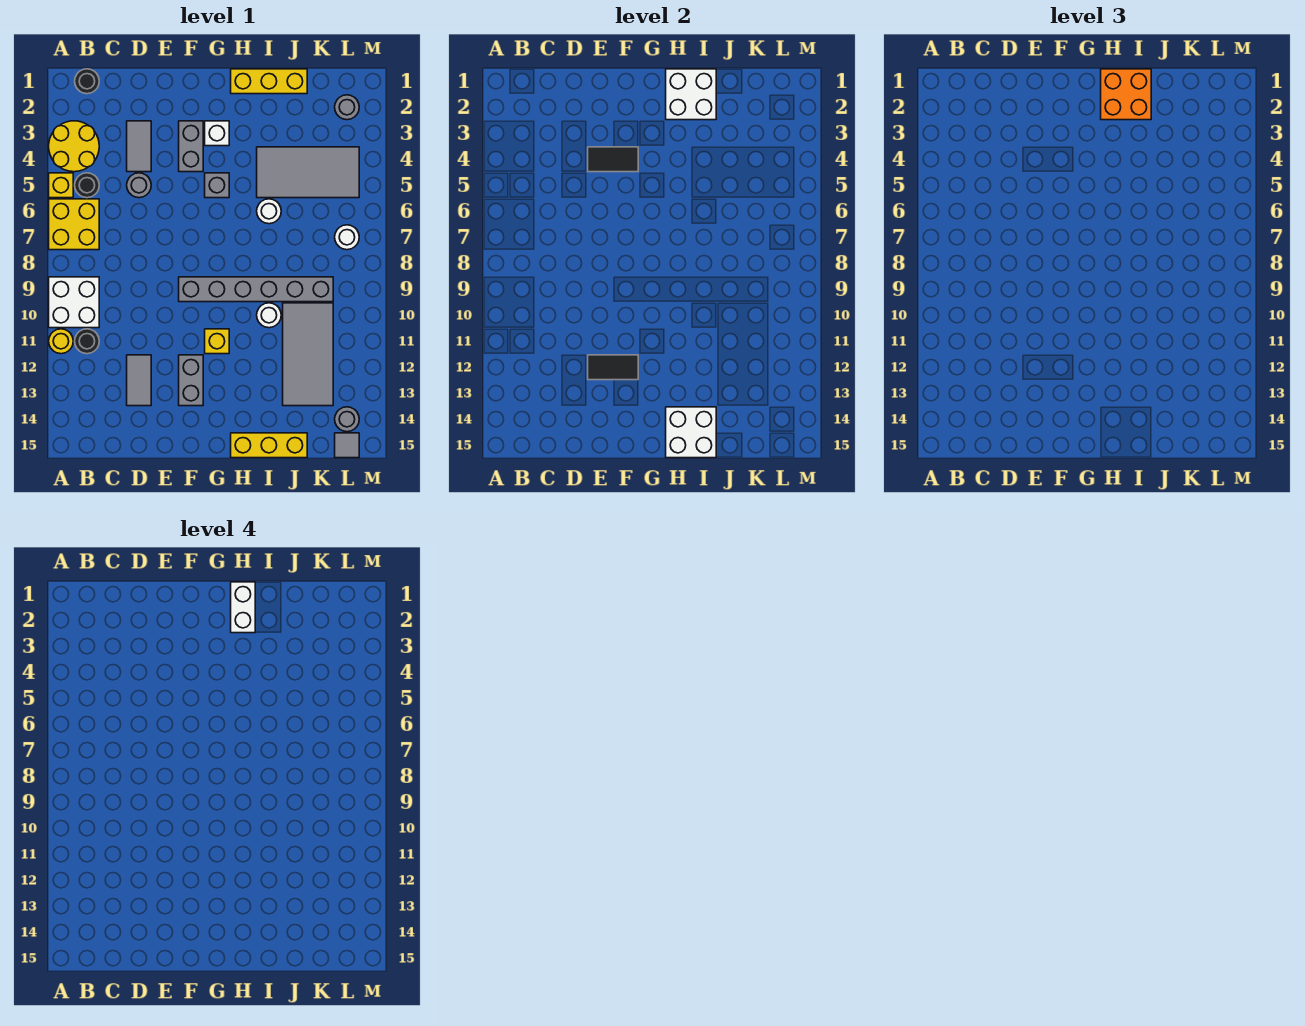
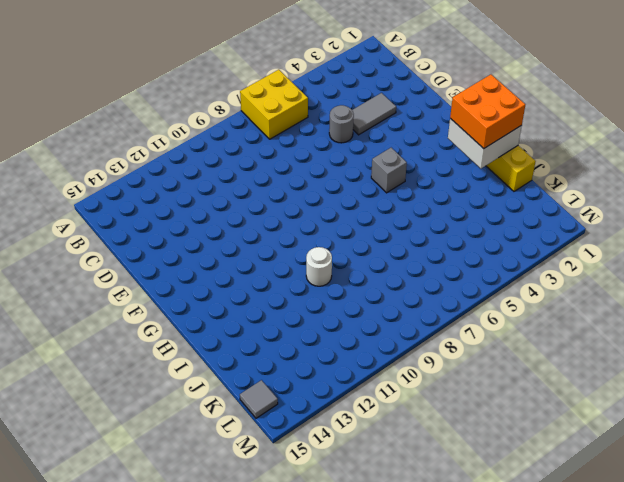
none -> yellow round brick A3:B4 level 1
none -> yellow brick A5 level 1
none -> white brick A9:B10 level 1
none -> yellow round brick A11 level 1

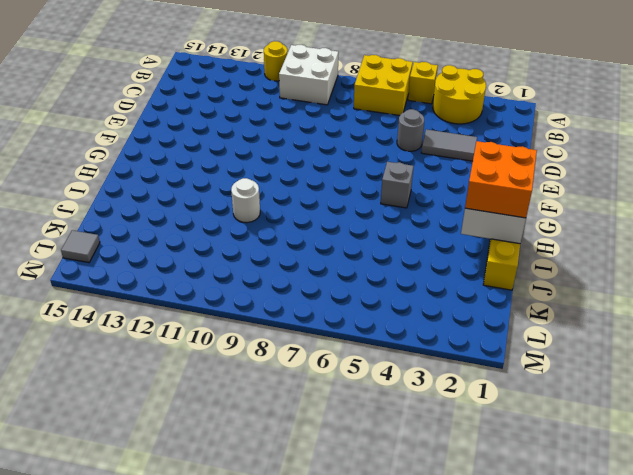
none -> black round brick B1 level 1
none -> black round brick B5 level 1
none -> black round brick B11 level 1
none -> grey tile D12:D13 level 1

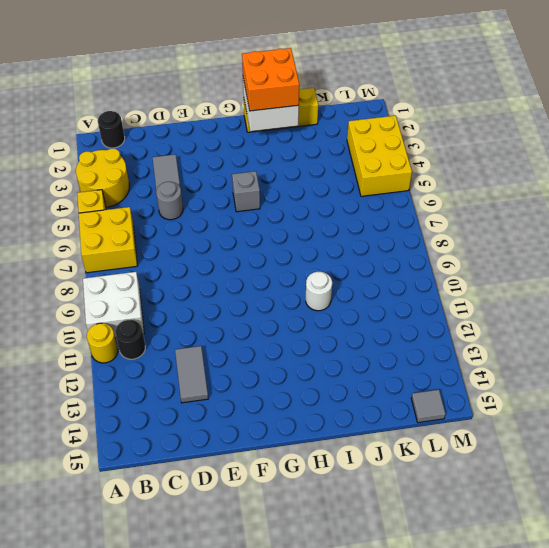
yellow brick L3:M5 level 1 -> grey tile I4:L5 level 1
none -> black round brick B5 level 1
none -> grey brick F3:F4 level 1
none -> grey brick F9:K9 level 1
none -> grey brick F12:F13 level 1

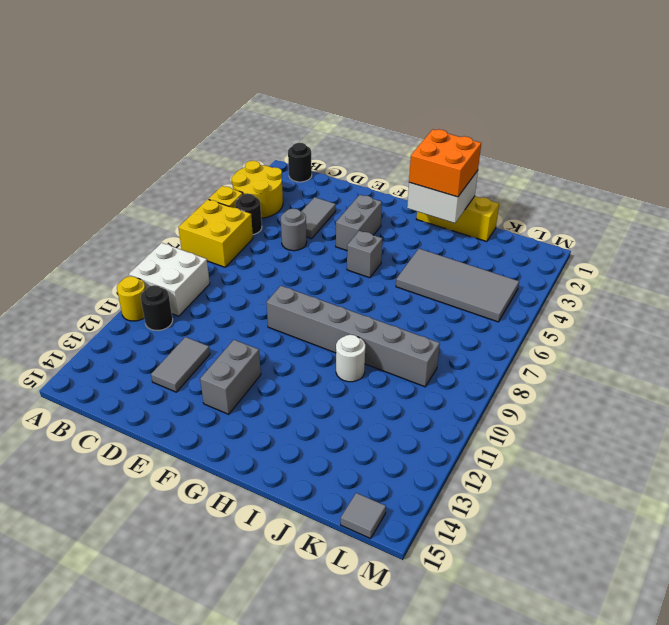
none -> white brick G3 level 1
none -> yellow brick G11 level 1
none -> yellow brick H15:J15 level 1
none -> white round brick I6 level 1

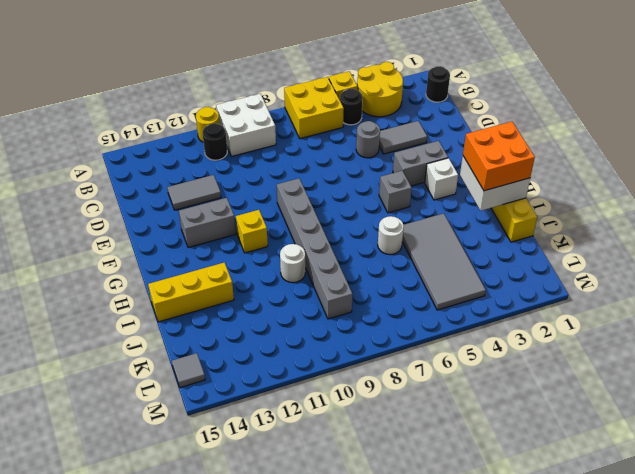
yellow brick I13:I15 level 1 -> yellow brick H15:J15 level 1
none -> grey tile J10:K13 level 1
none -> grey round brick L2 level 1
none -> white round brick L7 level 1
none -> grey round brick L14 level 1

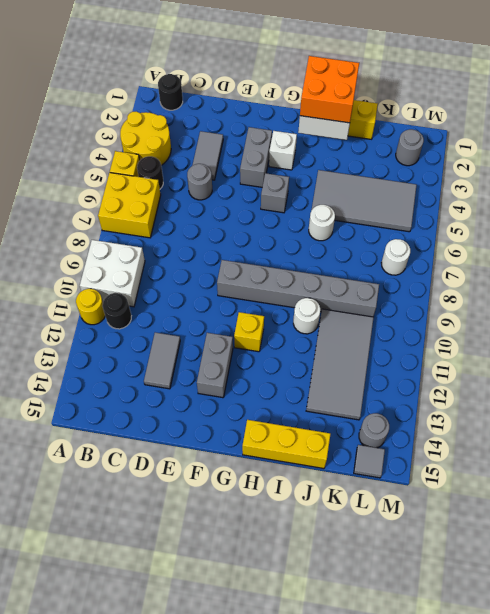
none -> black tile E4:F4 level 2
none -> black tile E12:F12 level 2
none -> white brick H14:I15 level 2
none -> white brick H1:H2 level 4

